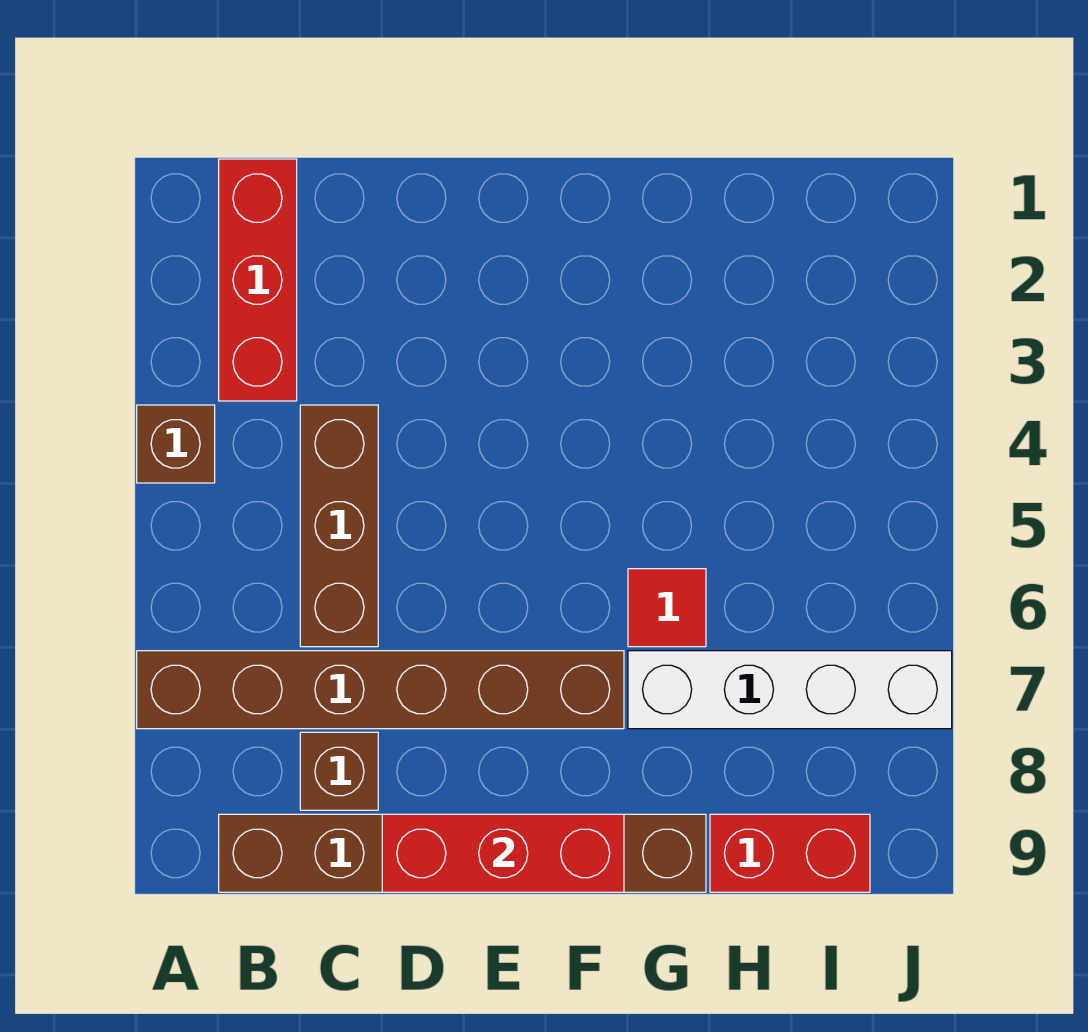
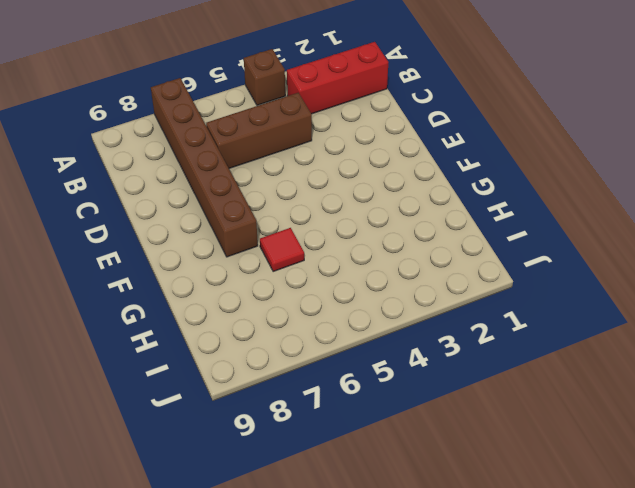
none -> brown brick B9:G9 level 1
none -> brown brick C8 level 1

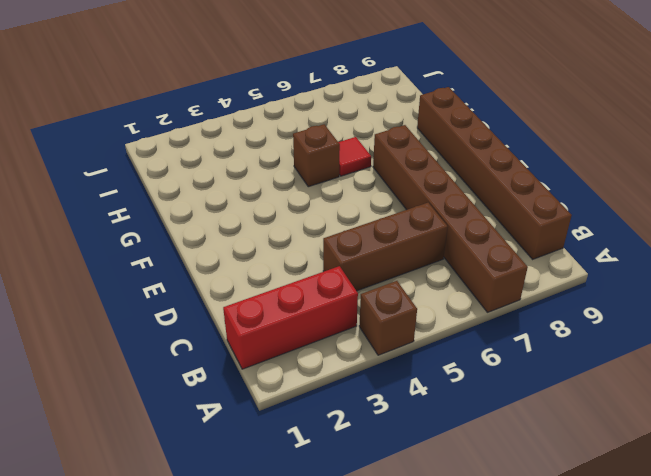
brown brick G5 level 1 -> brown brick C8 level 1
none -> white brick G7:J7 level 1
none -> red brick H9:I9 level 1

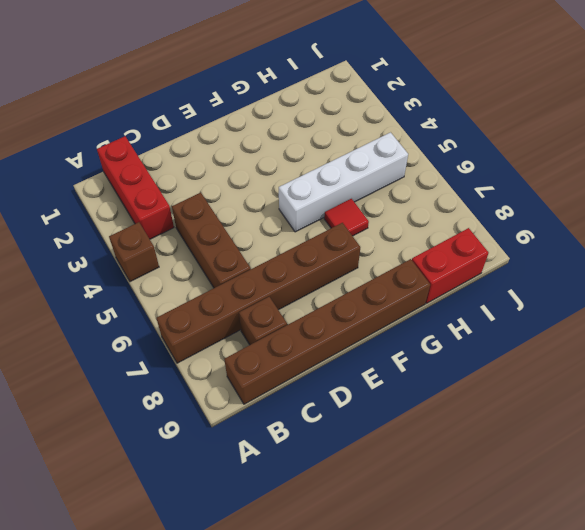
white brick F5:I5 level 1 -> white brick G7:J7 level 1
none -> red brick D9:F9 level 2

